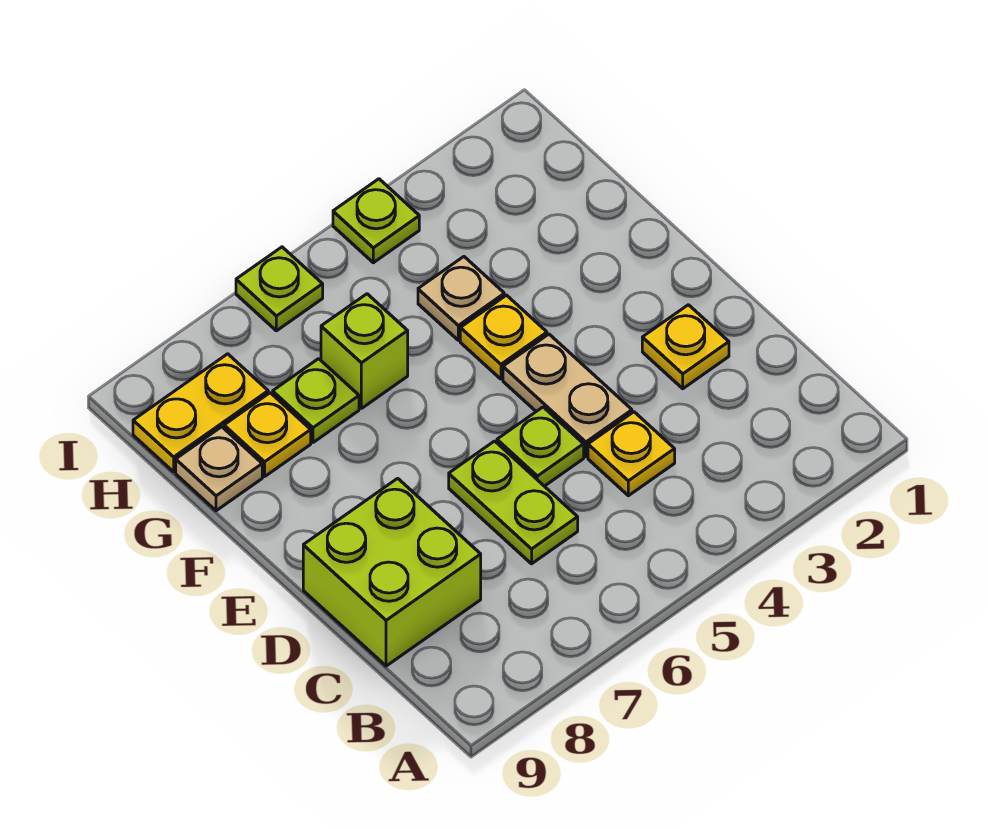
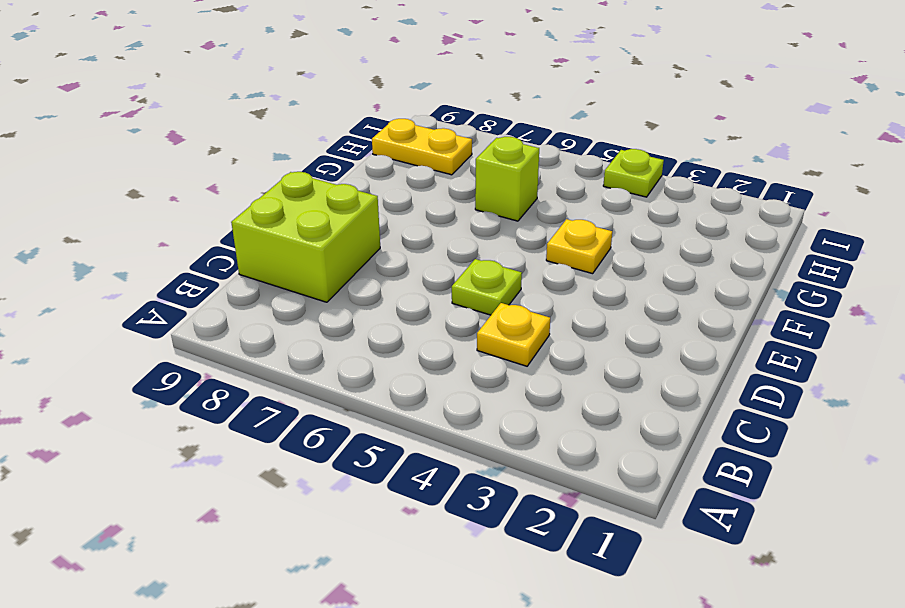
none -> lime plate C6:D6 level 1
none -> yellow plate D2 level 1
none -> tan plate D4:E4 level 1

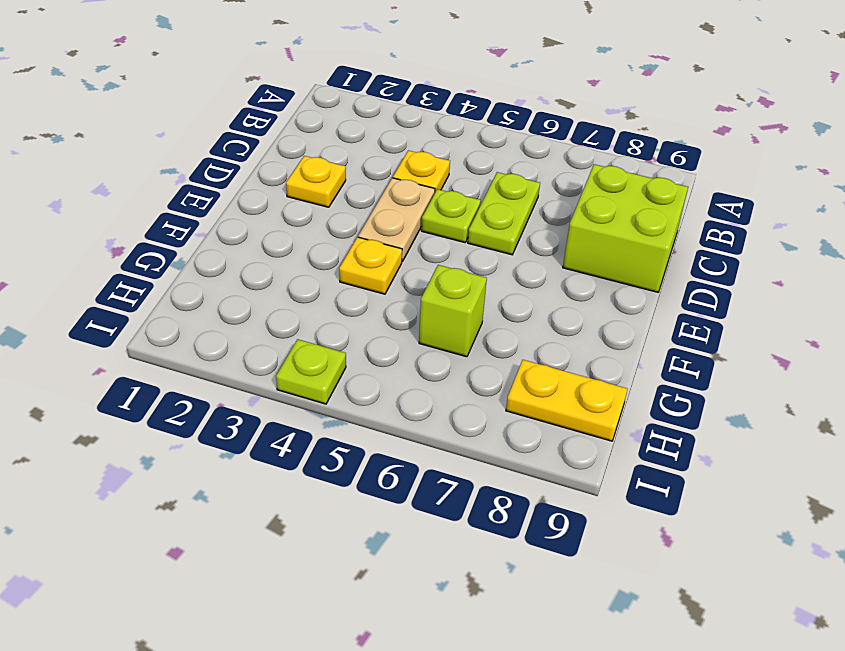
none -> tan plate G4 level 1
none -> lime plate G7 level 1
none -> yellow plate G8 level 1

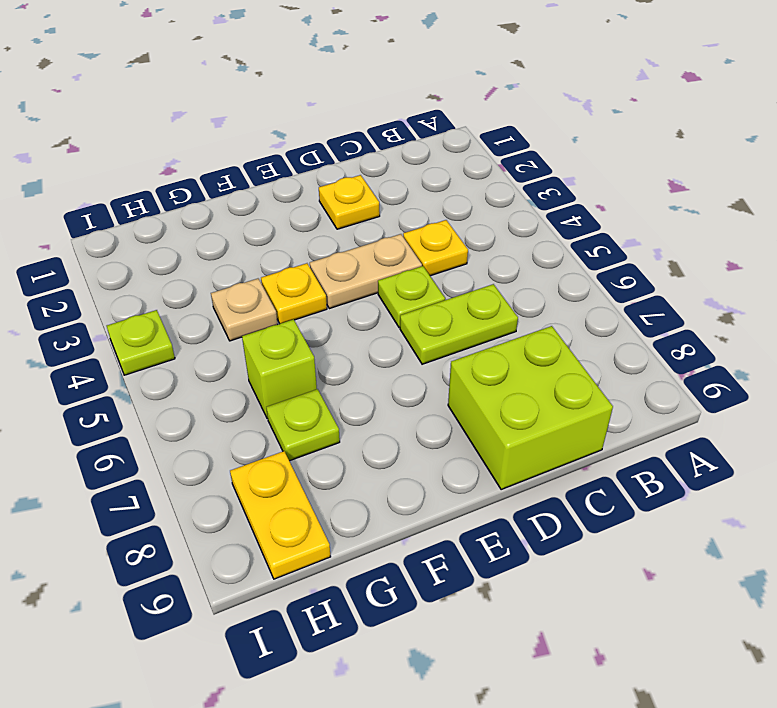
none -> yellow plate G8 level 1
none -> tan plate G9 level 1
none -> lime plate I6 level 1

